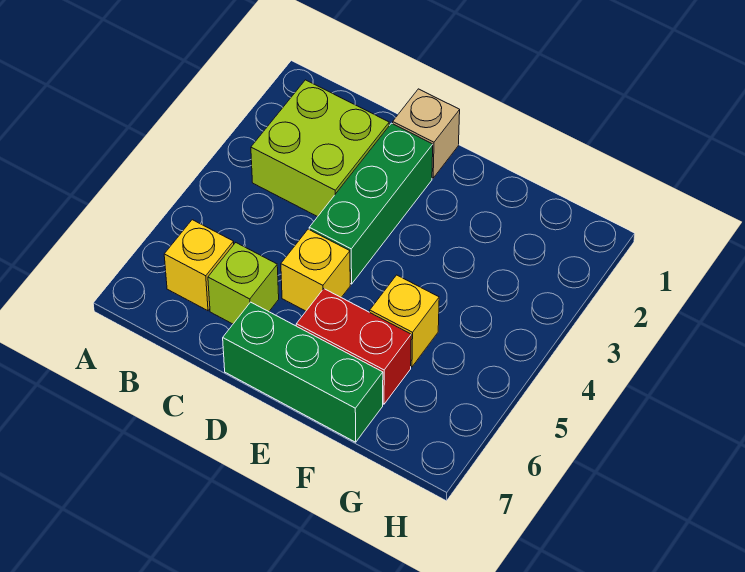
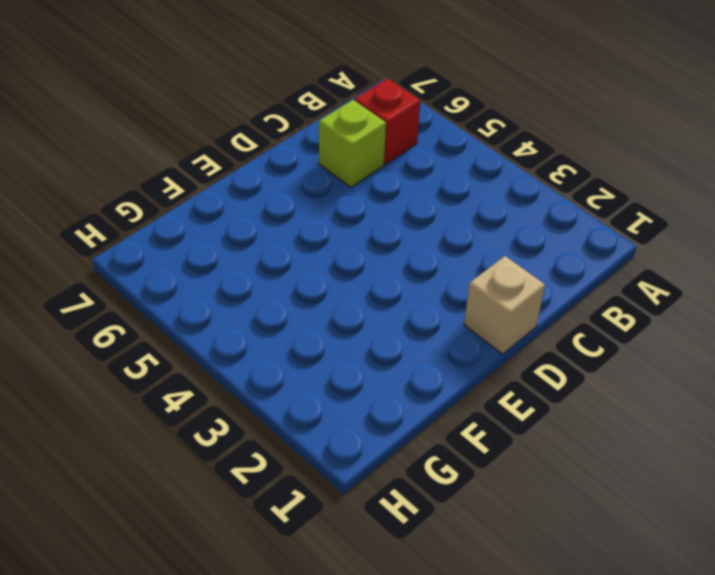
red brick B6 level 1 -> yellow brick B6 level 1
none -> lime brick B2:C3 level 1
none -> green brick D2:D4 level 1

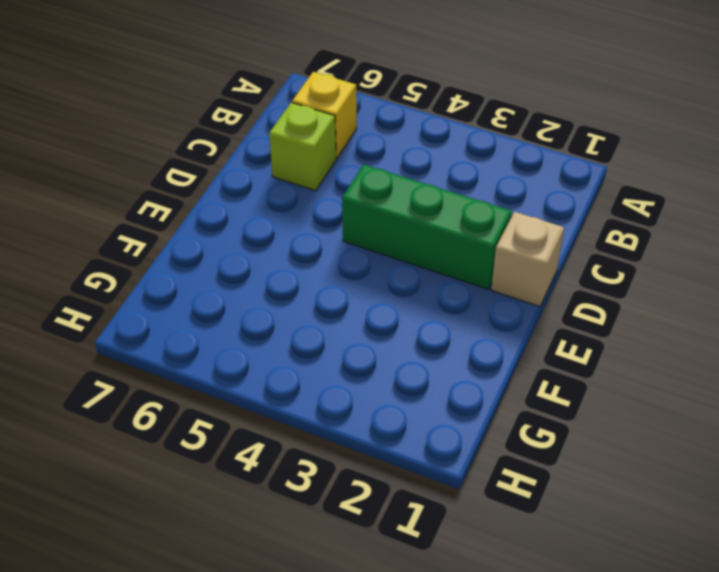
none -> lime brick B2:C3 level 1
none -> yellow brick D5 level 1

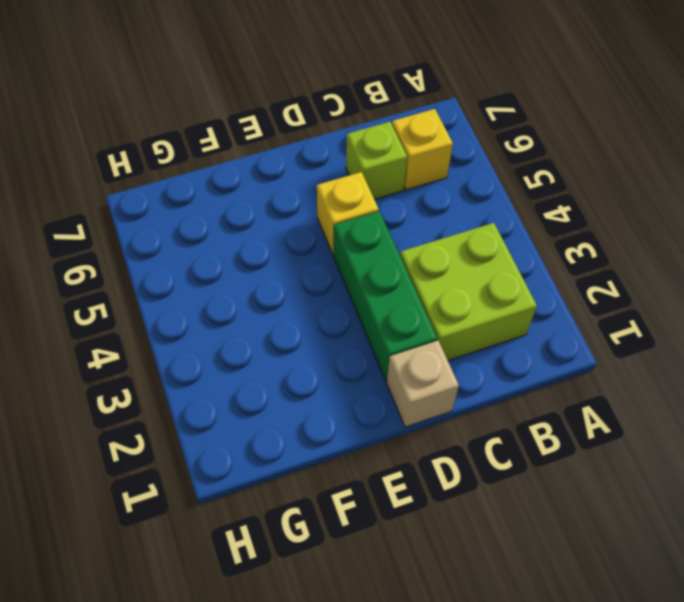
none -> green brick D7:F7 level 1
none -> red brick E6:F6 level 1

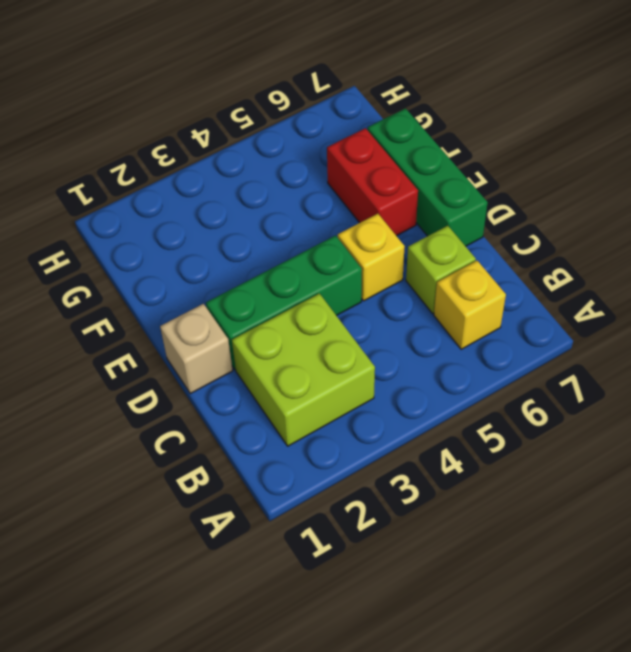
none -> yellow brick F5 level 1

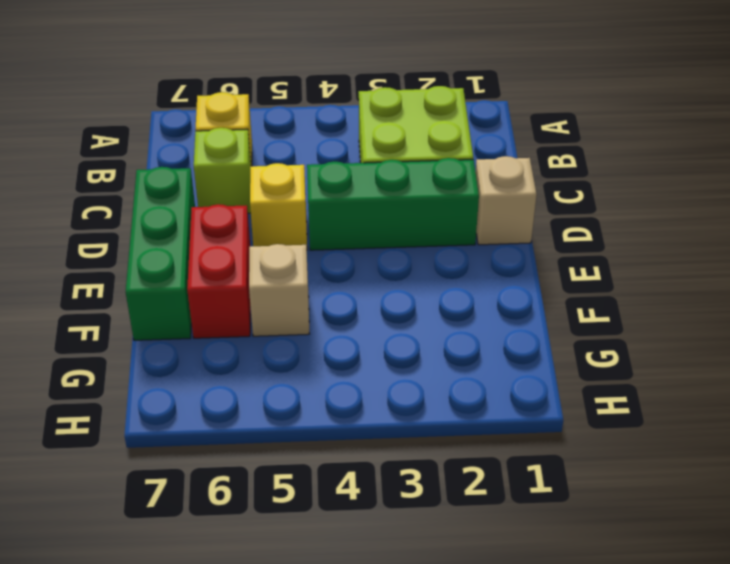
tan brick F5 level 1 -> yellow brick F5 level 1

